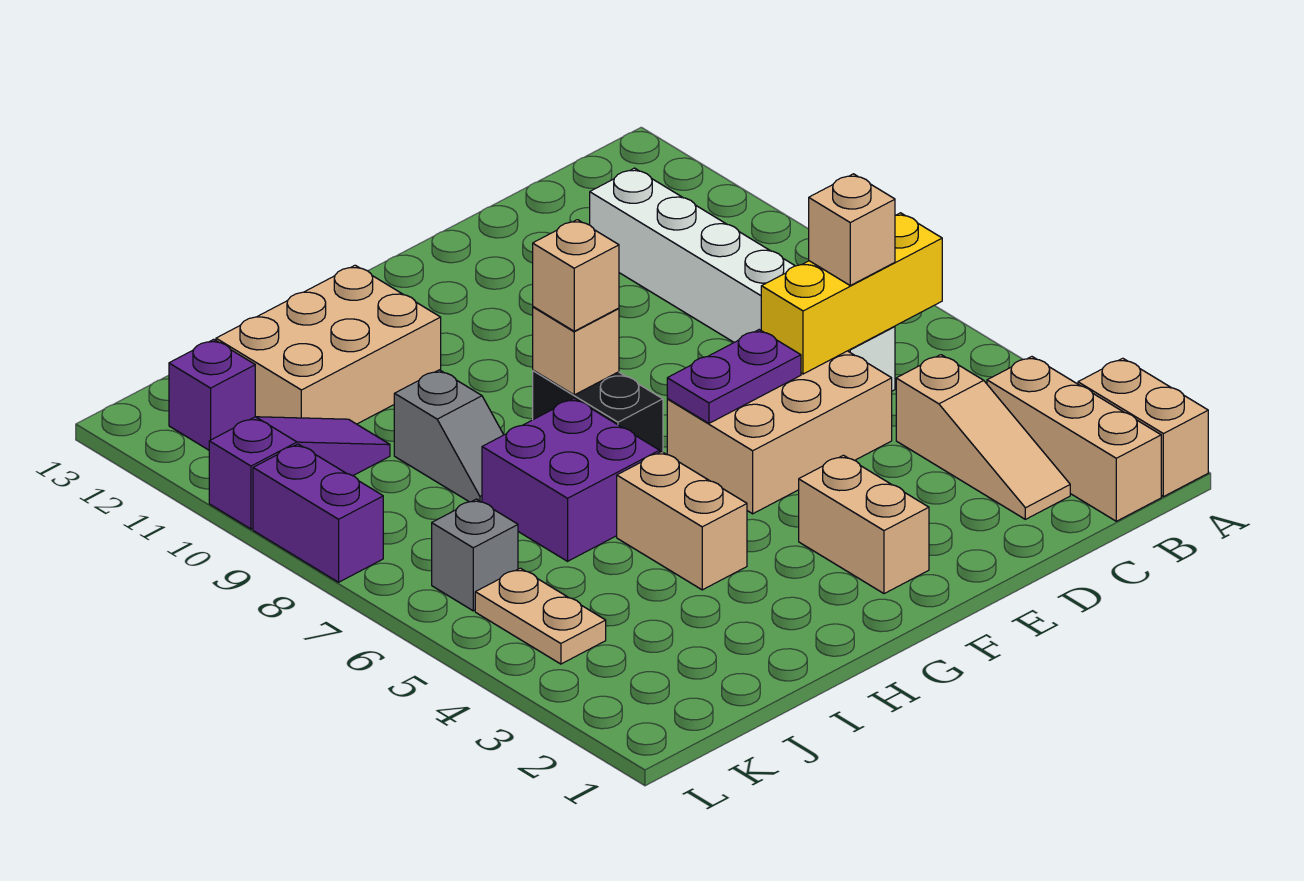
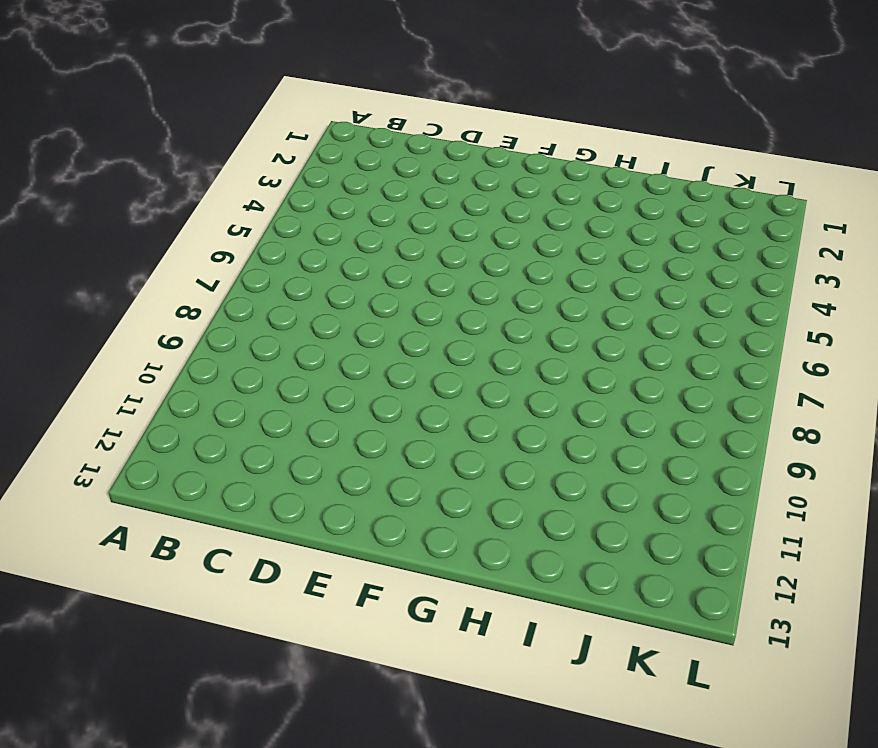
none -> tan brick A1:A2 level 1
none -> tan brick B1:B3 level 1
none -> tan slope C2:C4 level 1 top 4

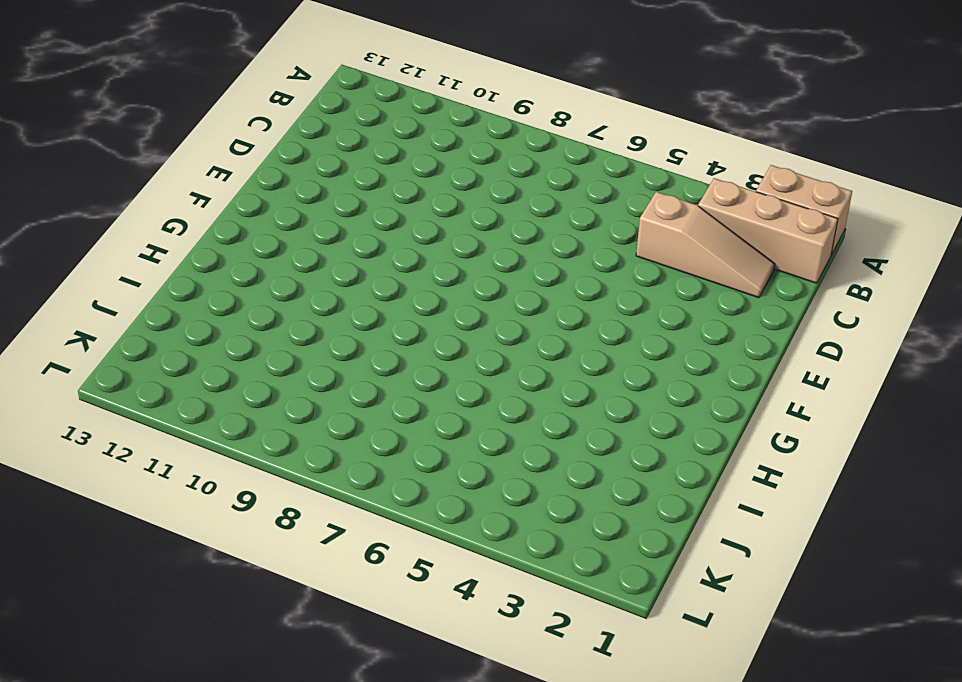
none -> white brick C6:C11 level 1
none -> tan brick D5:F6 level 1
none -> tan brick F2:F3 level 1

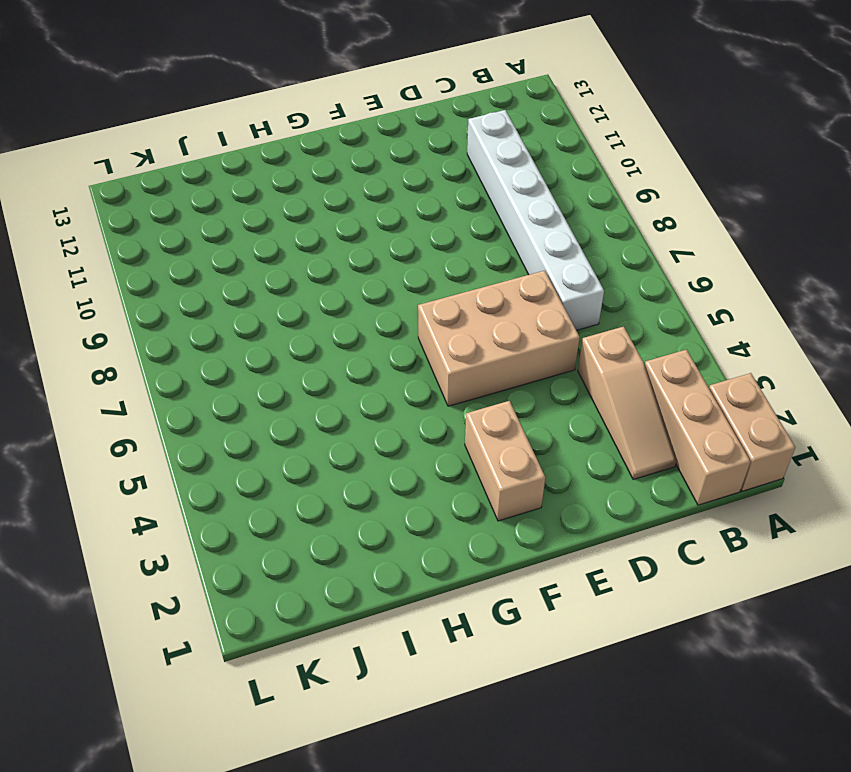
none -> black brick G7:G8 level 1
none -> tan brick H4:H5 level 1
none -> purple brick H6:I7 level 1

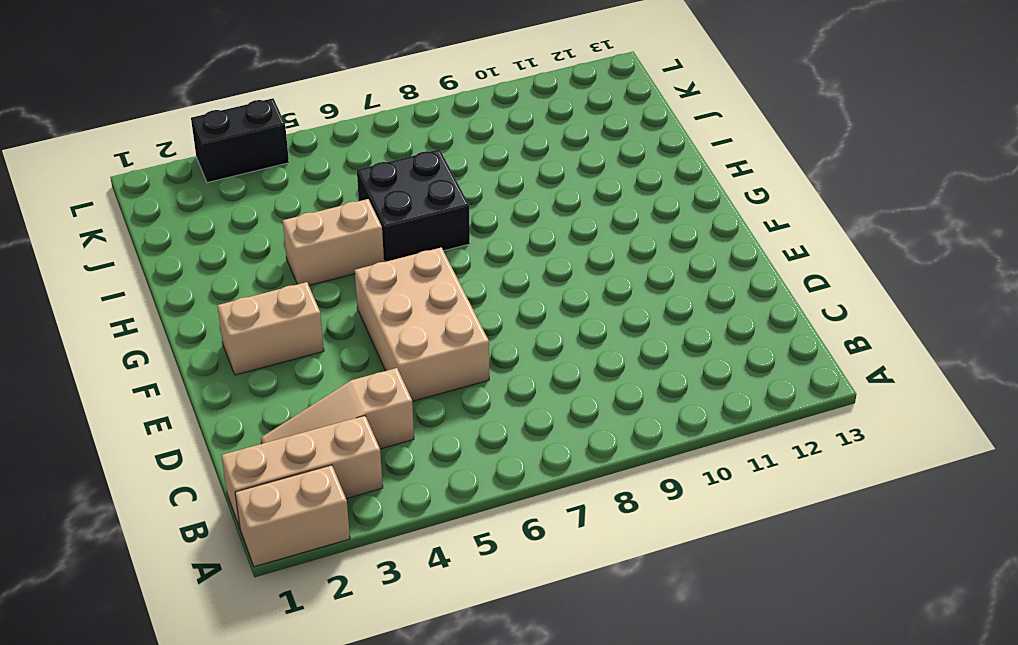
black brick H6:I7 level 1 -> purple brick H6:I7 level 1
black brick L3:L4 level 1 -> black brick G7:G8 level 1
none -> white brick C6:C11 level 1
none -> tan brick H11:J12 level 1
none -> grey slope I8:I9 level 1 top 9

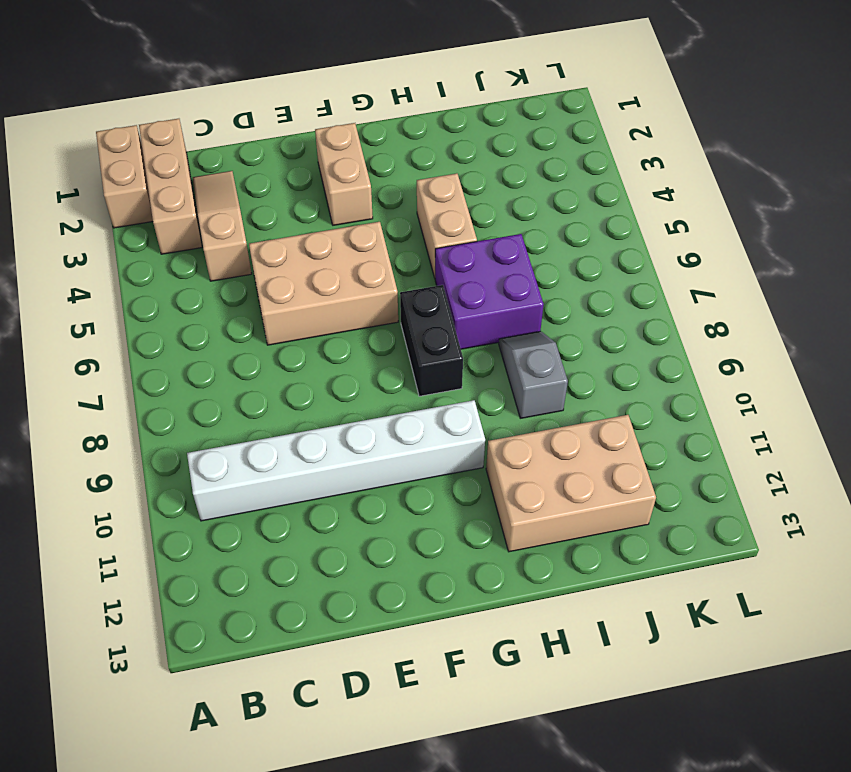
white brick B10:G10 level 1 -> white brick C6:C11 level 1
none -> purple slope J10:L10 level 1 top L
none -> tan plate K4:K5 level 1
none -> grey brick K6 level 1

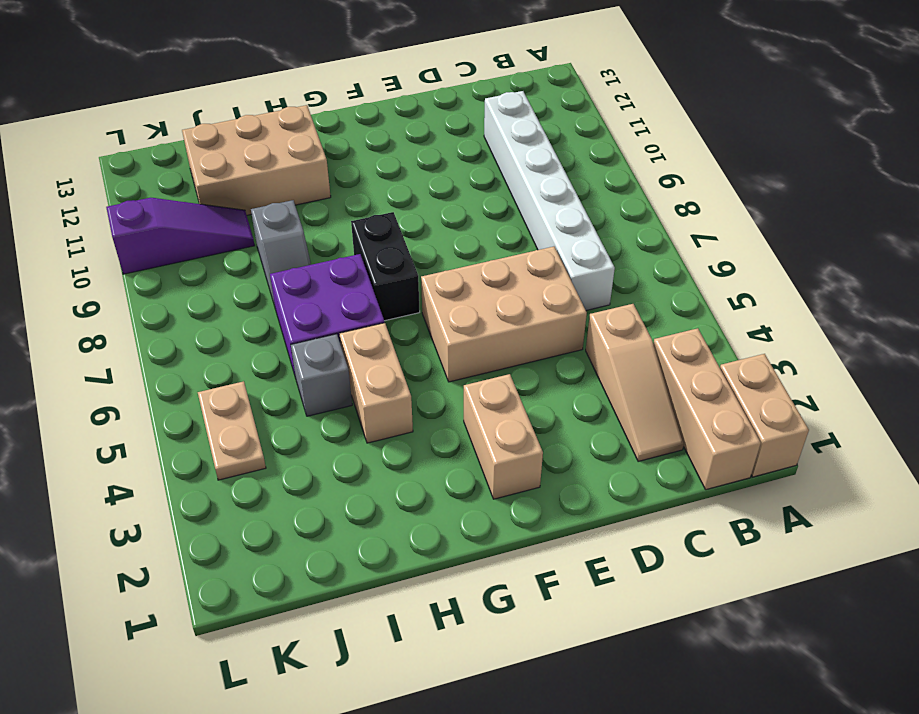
grey brick I5 level 1 -> grey brick K6 level 1
none -> purple brick K12 level 1
none -> purple brick L8:L9 level 1
none -> yellow brick B6:D6 level 2

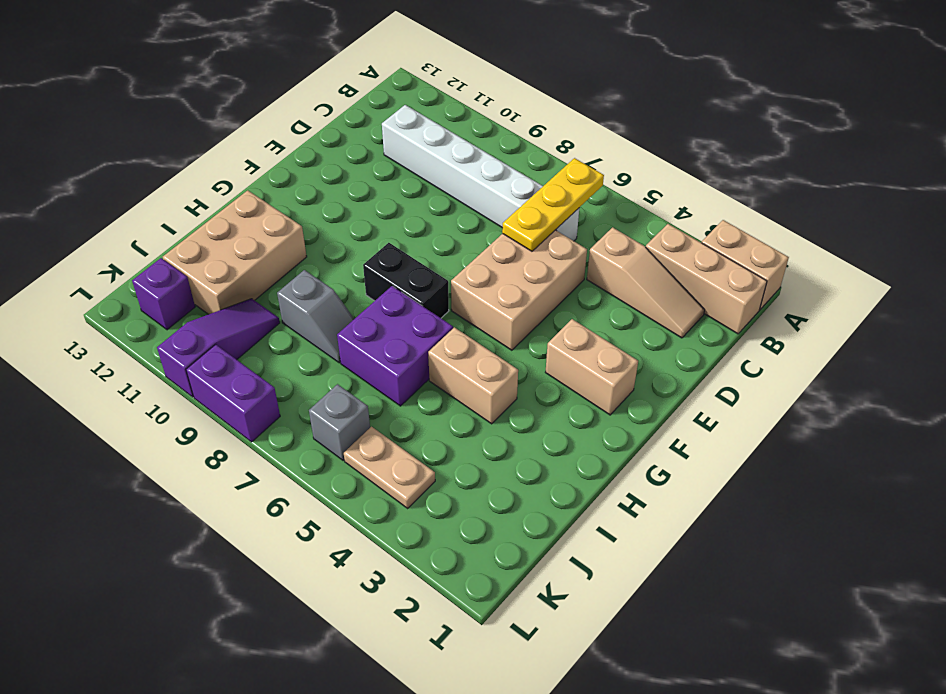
yellow plate B6:D6 level 2 -> yellow brick B6:D6 level 2
none -> purple plate E6:F6 level 2
none -> tan brick G8 level 2
none -> tan brick C6 level 3

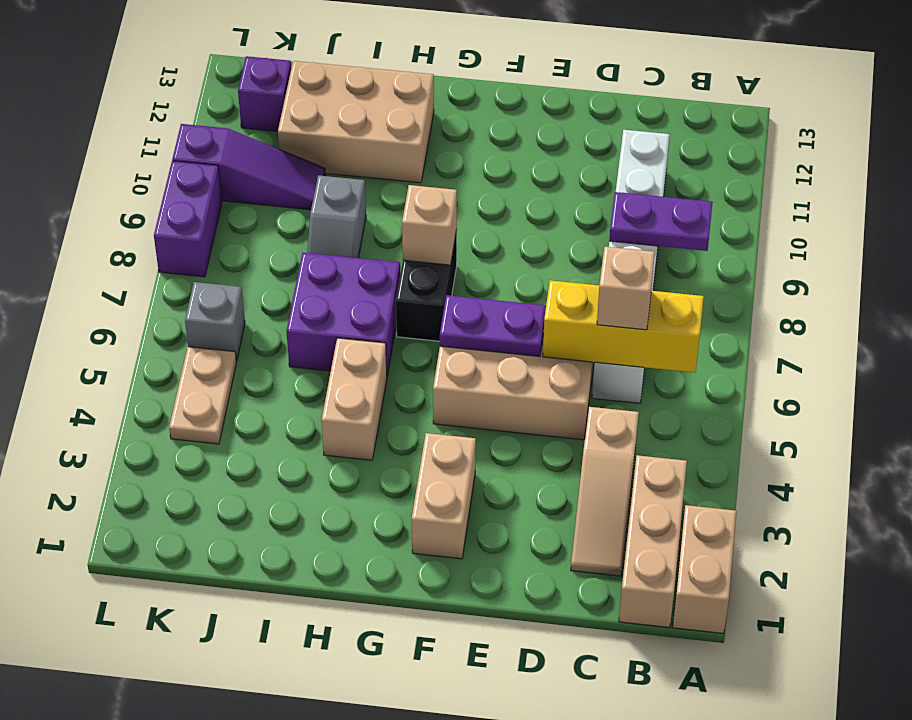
purple plate B9:C9 level 2 -> none
none -> tan brick G8 level 3

